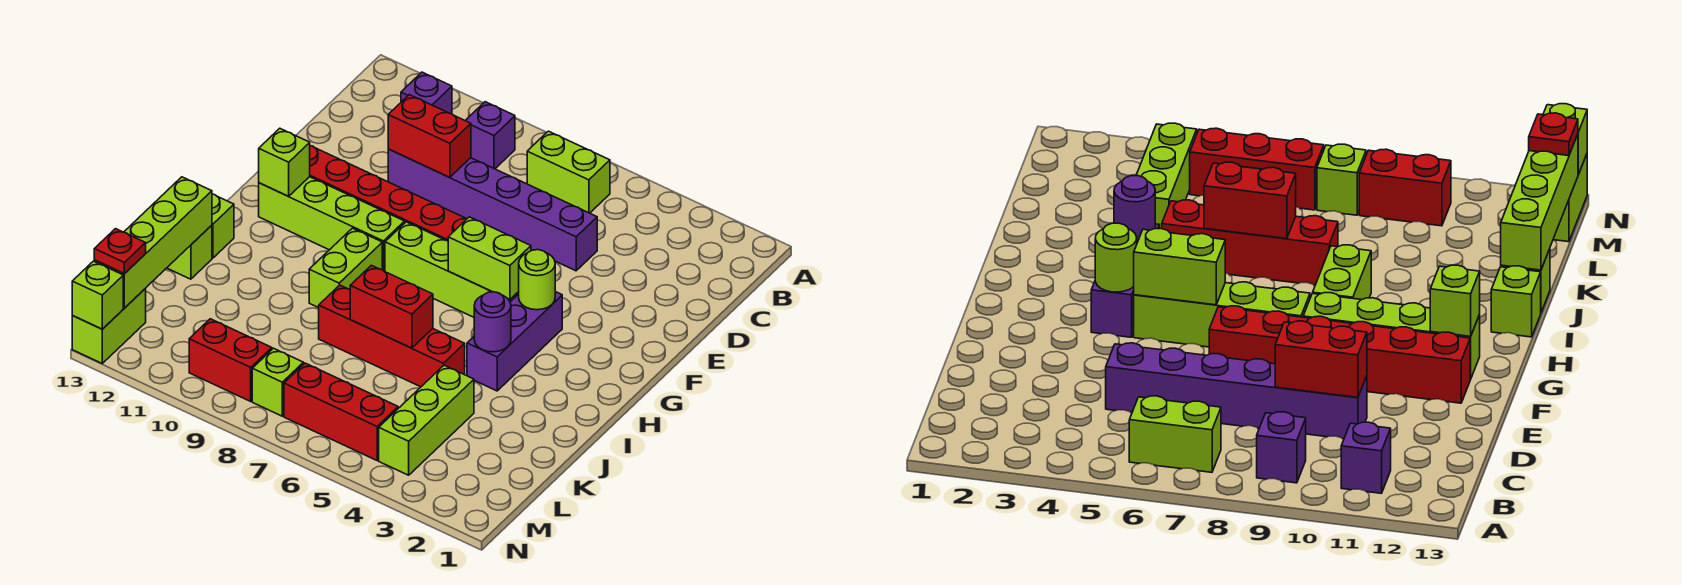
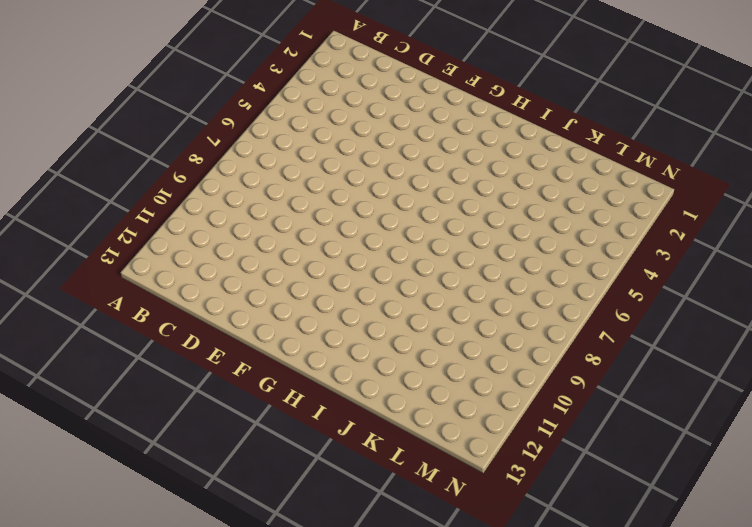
none -> lime brick B6:B7 level 1
none -> purple brick B9 level 1
none -> purple brick B11 level 1

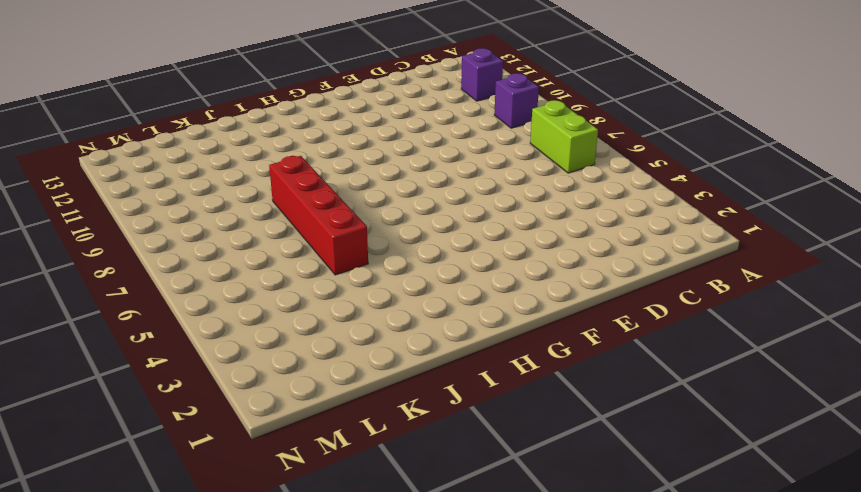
none -> purple brick D5:D10 level 1
none -> red brick F7:F12 level 1
none -> purple brick G4:I4 level 1

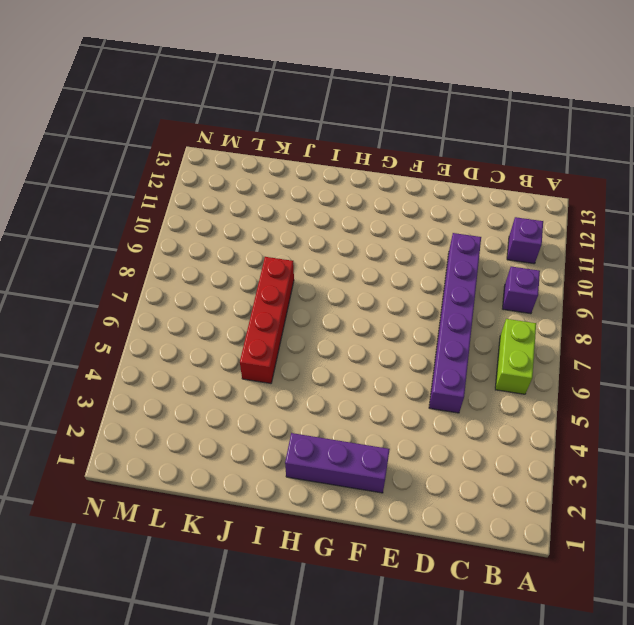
purple brick F2:H2 level 1 -> purple brick G4:I4 level 1
none -> red brick F7:F12 level 1
none -> lime brick G5:G8 level 1
none -> lime brick G9:G12 level 1

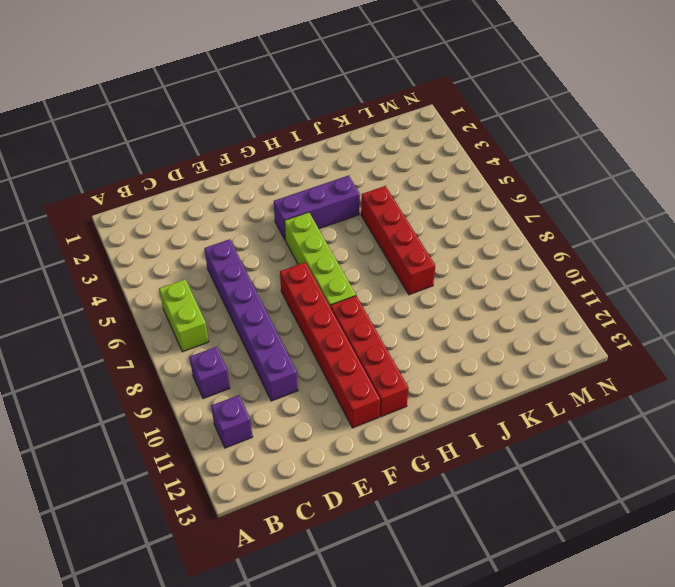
red brick G9:G12 level 1 -> lime brick G9:G12 level 1
none -> lime brick H9:I9 level 1
none -> lime brick I13 level 1
none -> lime brick J13 level 1

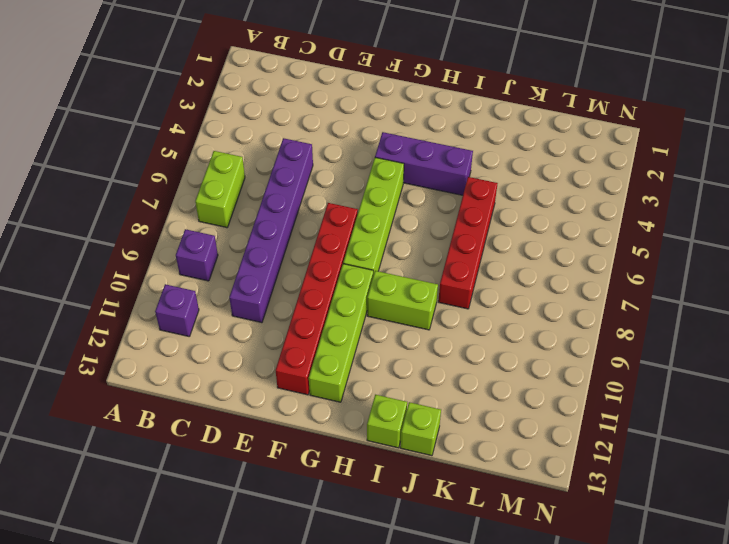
none -> lime brick K4:M4 level 1
none -> red brick M5:M7 level 1
none -> lime brick M8 level 1

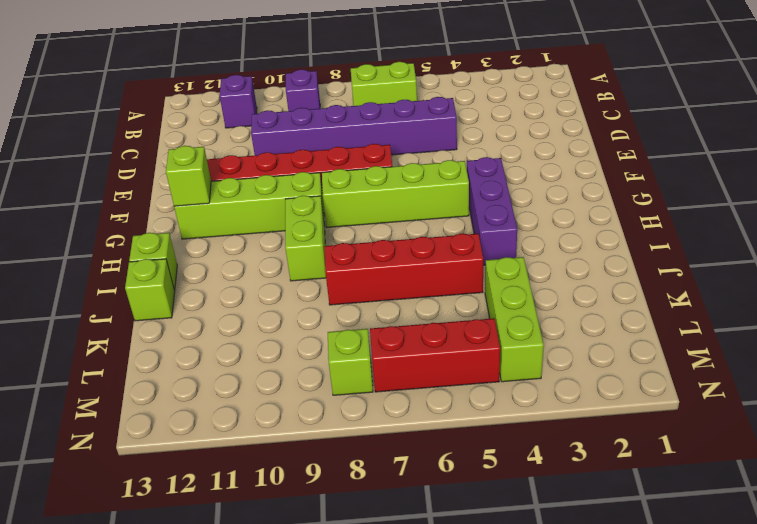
none -> red brick M9:M10 level 1
none -> lime brick M13:N13 level 1
none -> red brick D9:D10 level 2

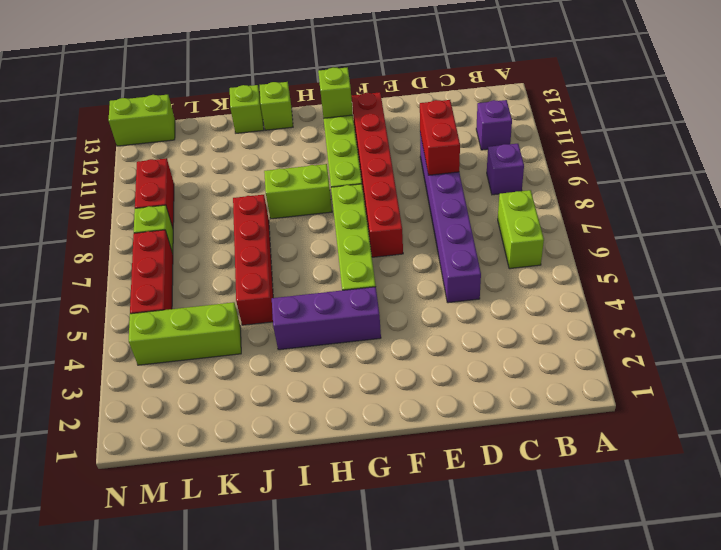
none -> lime round brick G4 level 2
none -> lime brick G5:G6 level 2
none -> purple round brick I4 level 2

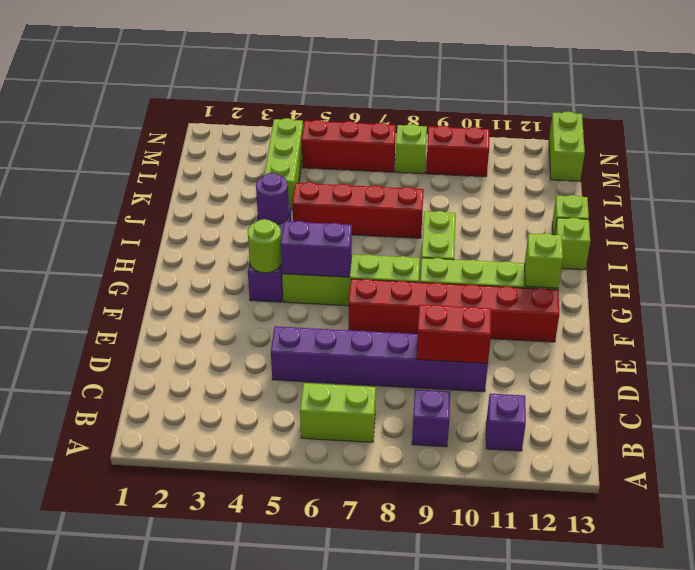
purple brick G5:G6 level 2 -> lime brick G5:G6 level 2
none -> red brick J6:J7 level 2
none -> lime brick J13:M13 level 2
none -> lime brick N13 level 2

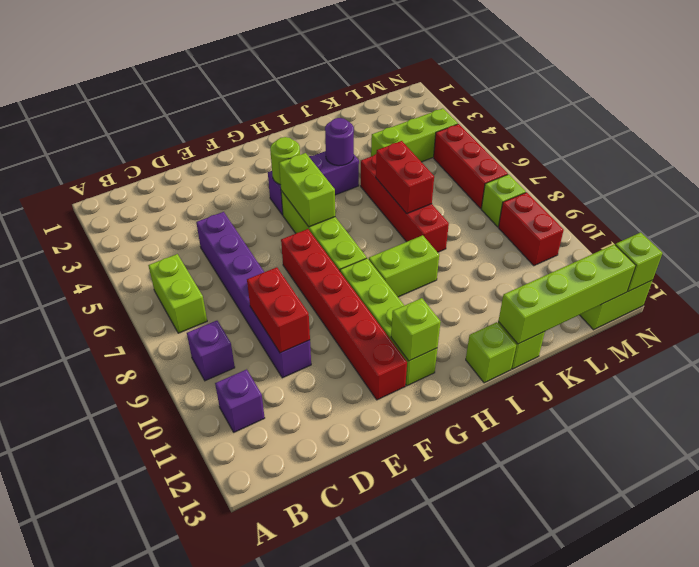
none -> red plate M13 level 3

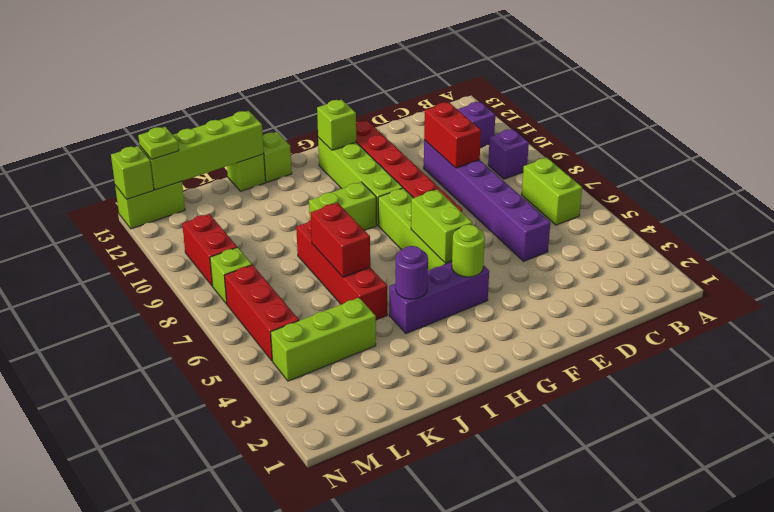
lime plate M13 level 3 -> red plate M13 level 3

